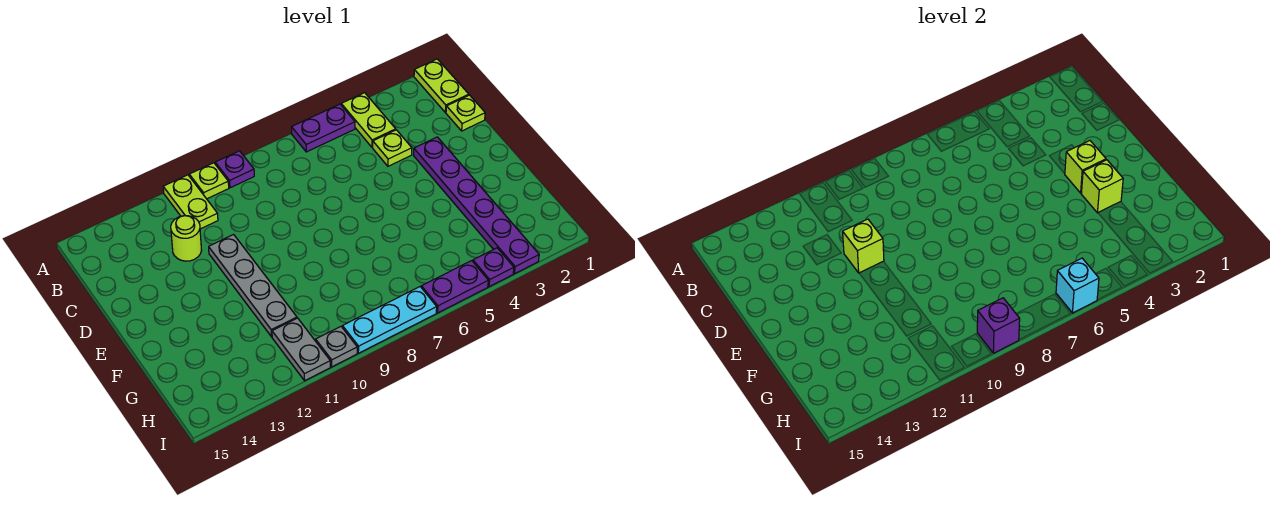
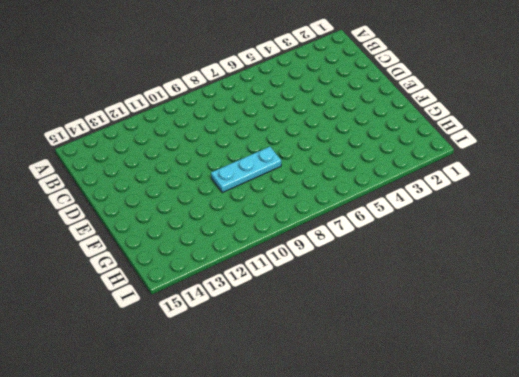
cyan plate F8:F10 level 1 -> cyan plate I7:I9 level 1
none -> lime plate A1:B1 level 1
none -> lime plate A4:B4 level 1
none -> purple plate A5:A6 level 1

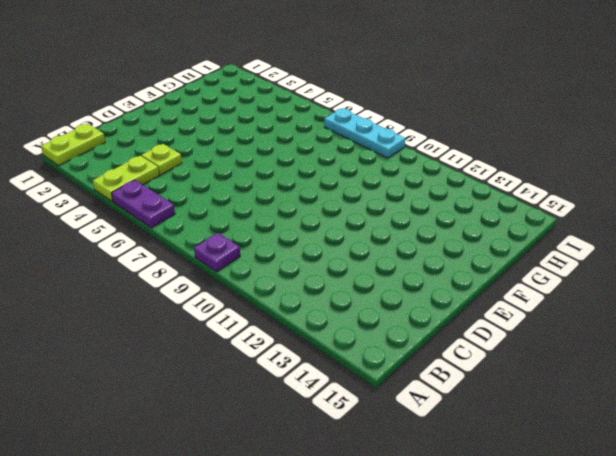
none -> lime plate A10 level 1
none -> lime plate A11:B11 level 1
none -> lime plate C1 level 1

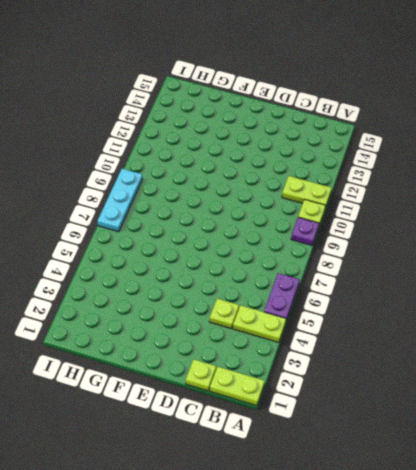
none -> lime round brick C12 level 1
none -> purple plate D3:I3 level 1
none -> grey plate D11:G11 level 1

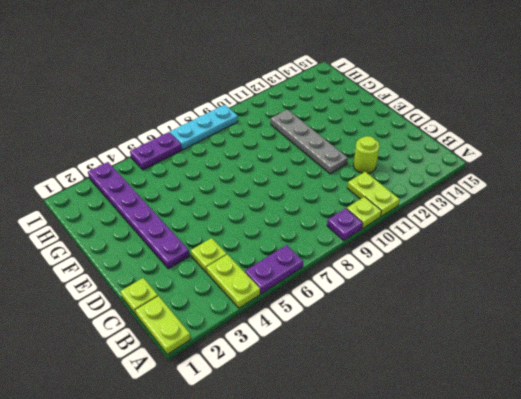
none -> grey plate H11:I11 level 1
none -> purple plate I4 level 1
none -> grey plate I10 level 1

